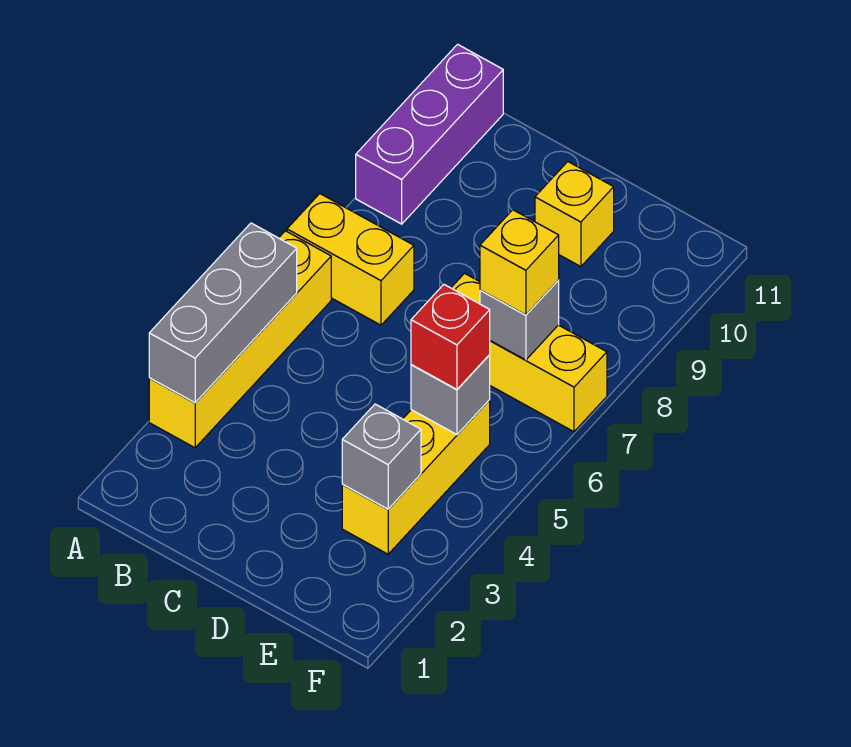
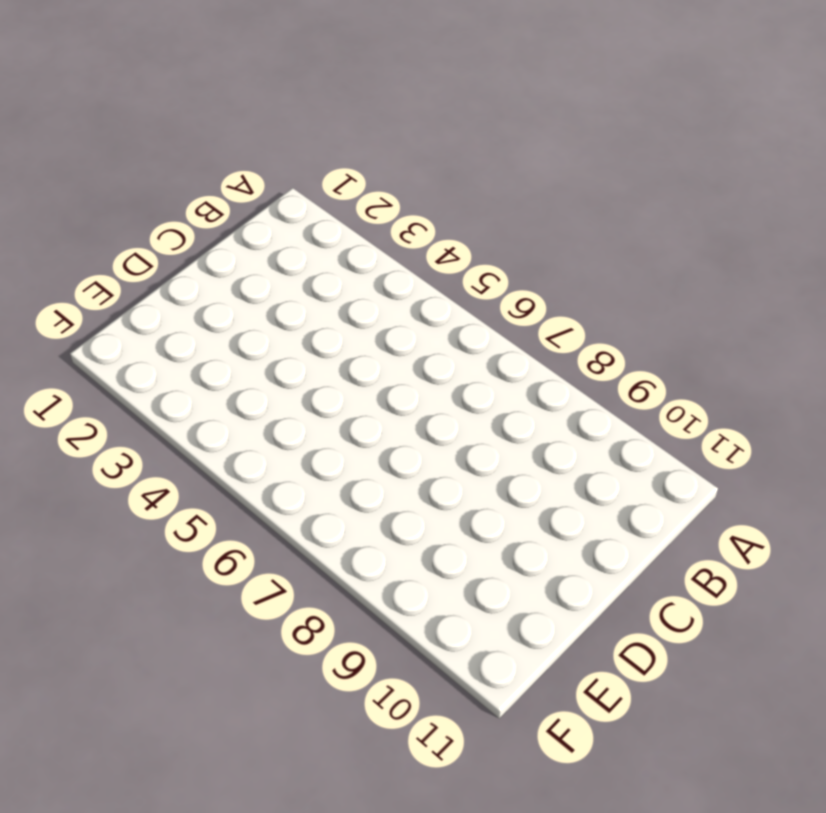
none -> yellow brick A3:A6 level 1
none -> yellow brick A7:B7 level 1
none -> purple brick A9:A11 level 1

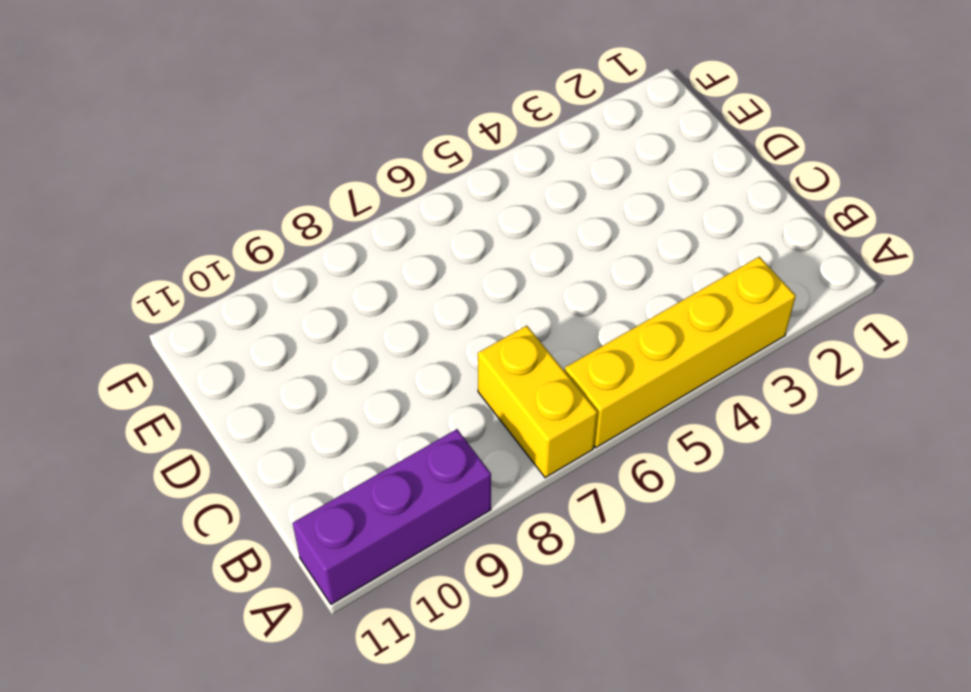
none -> yellow brick D7:F7 level 1
none -> yellow brick D10 level 1
none -> yellow brick E3:E5 level 1

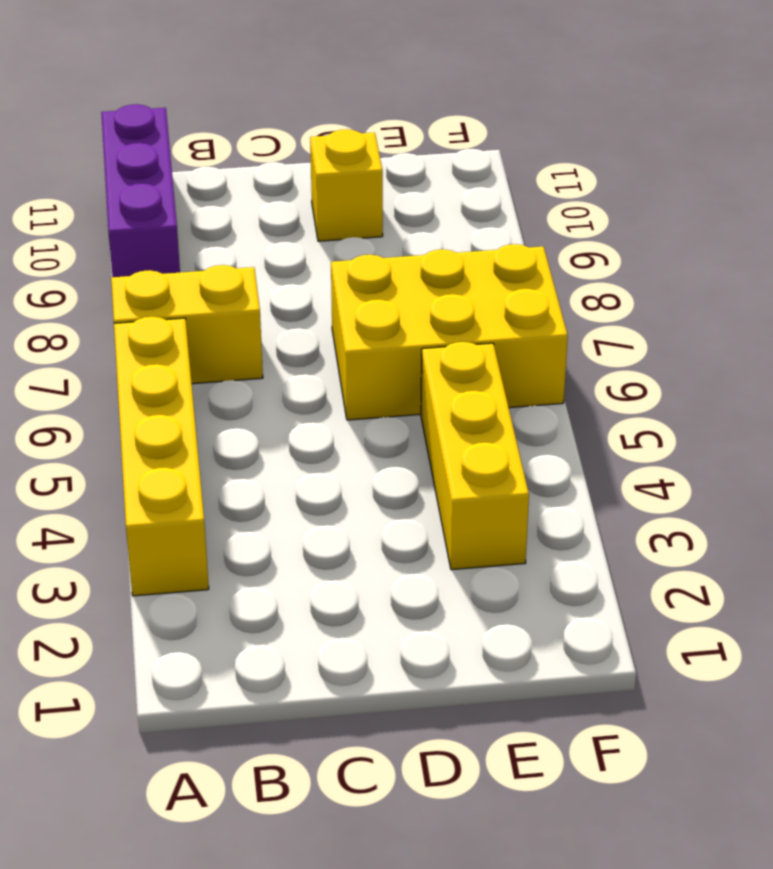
yellow brick D6:F7 level 1 -> yellow brick D7:F7 level 1
none -> grey brick A3:A5 level 2
none -> grey brick E3 level 2
none -> grey brick E5 level 2

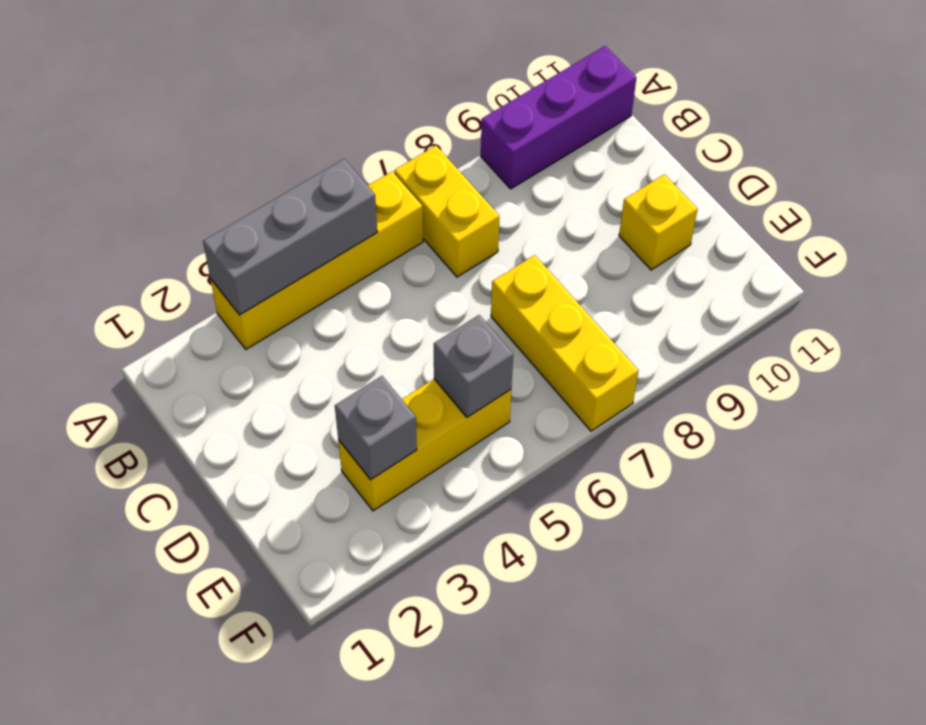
none -> grey brick E7 level 2
none -> red brick E5 level 3
none -> yellow brick E7 level 3

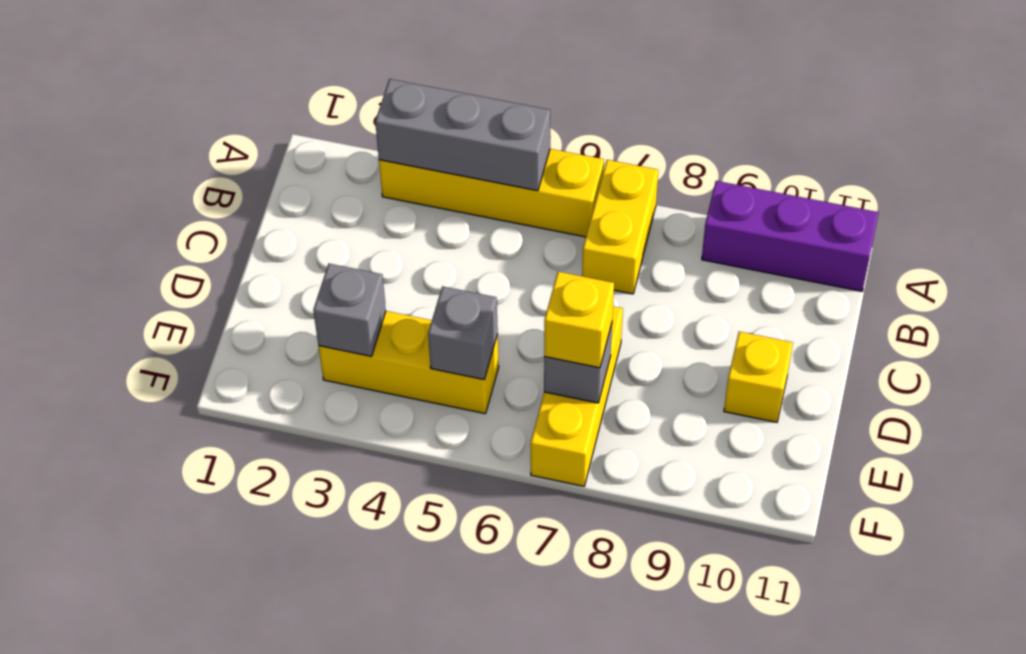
none -> red brick E5 level 3

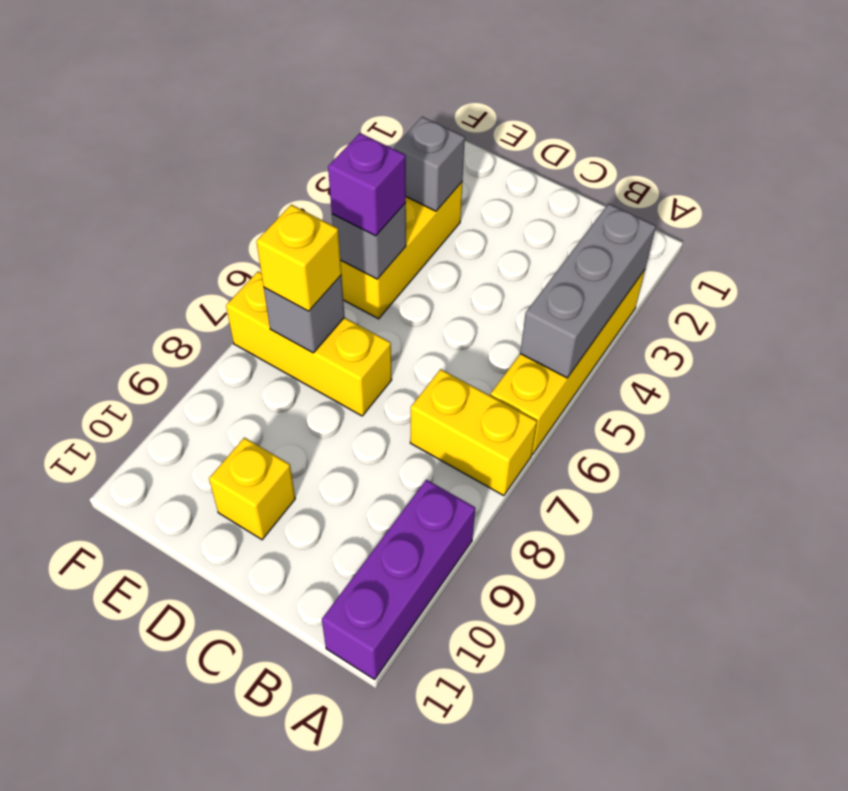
purple brick E5 level 3 -> red brick E5 level 3

